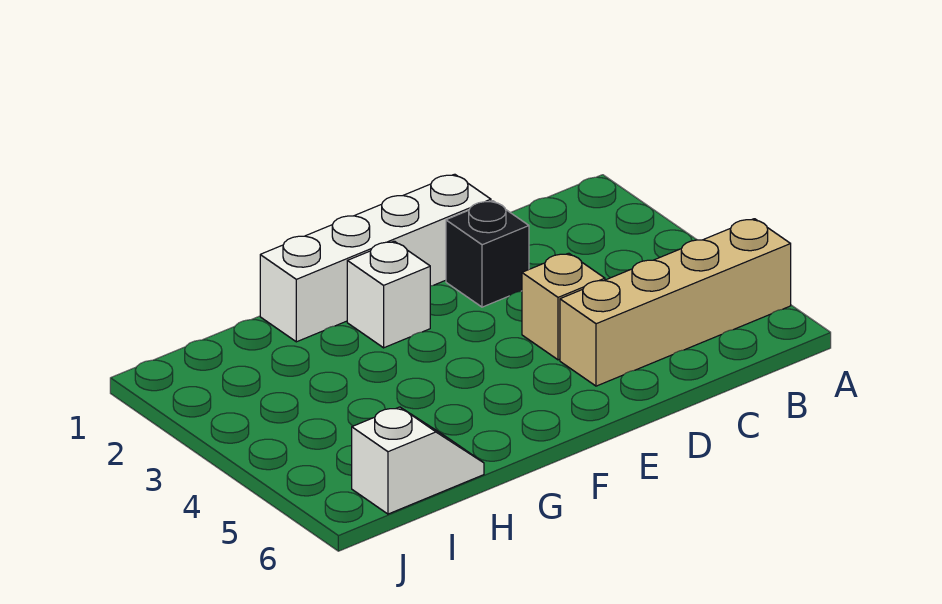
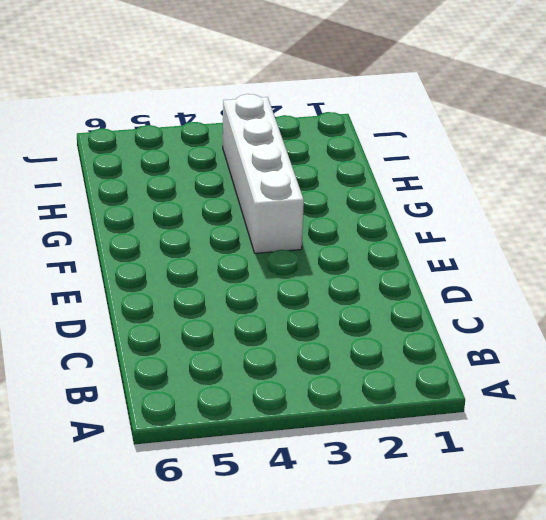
white brick F3:I3 level 1 -> white brick D1:G1 level 1
none -> tan brick A5:D5 level 1
none -> black brick D2 level 1

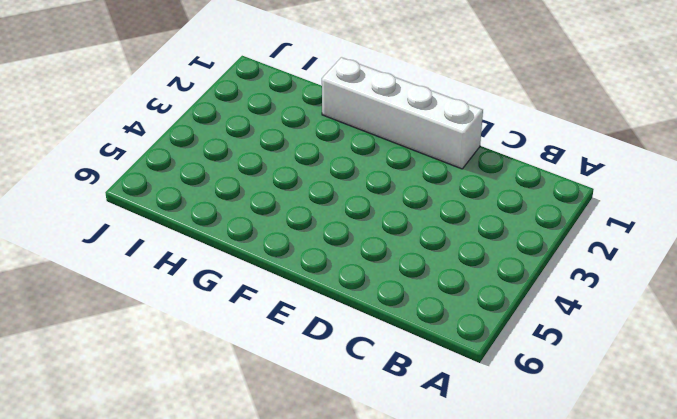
none -> tan brick A5:D5 level 1
none -> black brick D2 level 1

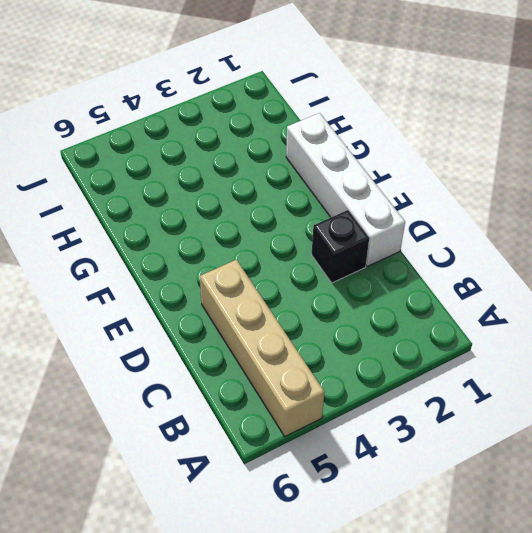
none -> tan brick D4 level 1
none -> white brick F2 level 1

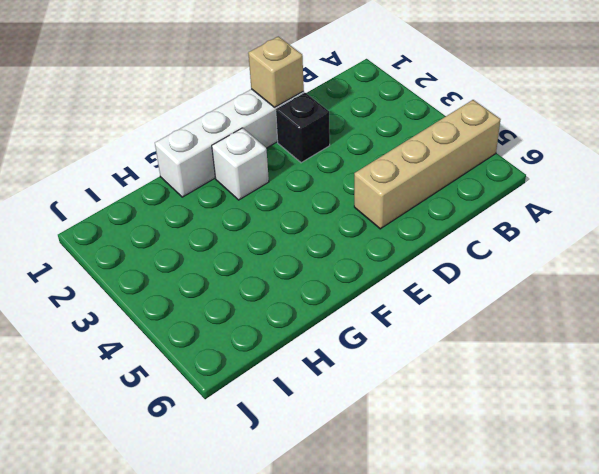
tan brick D1 level 2 -> tan brick D4 level 1
none -> white slope H6:I6 level 1 top I

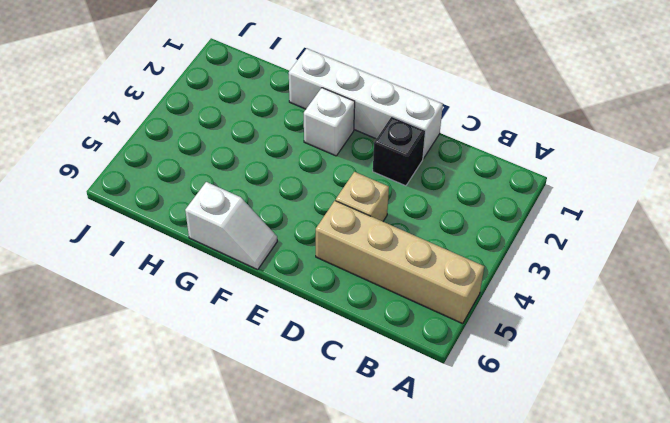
white slope F6:G6 level 1 top G -> white slope H6:I6 level 1 top I

